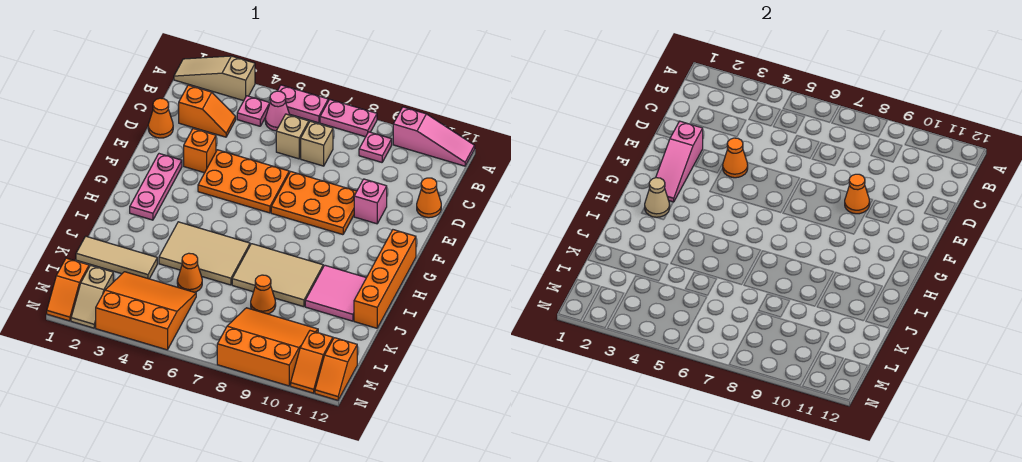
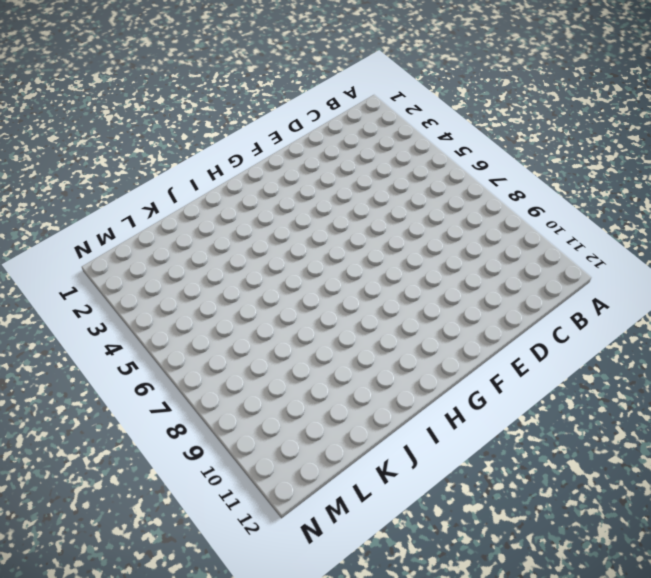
none -> tan slope A1:A3 level 1 top 3
none -> pink plate A5:A6 level 1
none -> pink plate A7:A8 level 1
none -> pink slope A10:A12 level 1 top 10

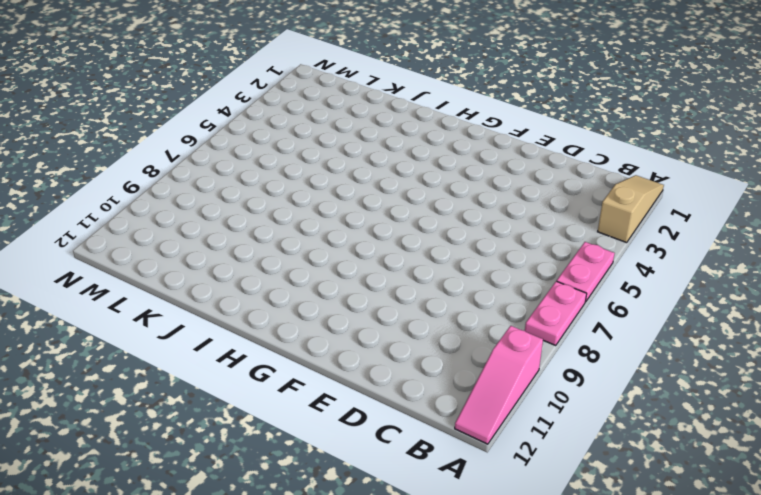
none -> pink plate B4 level 1
none -> pink cone B5 level 1
none -> pink plate B9 level 1
none -> orange slope C2:C3 level 1 top 2

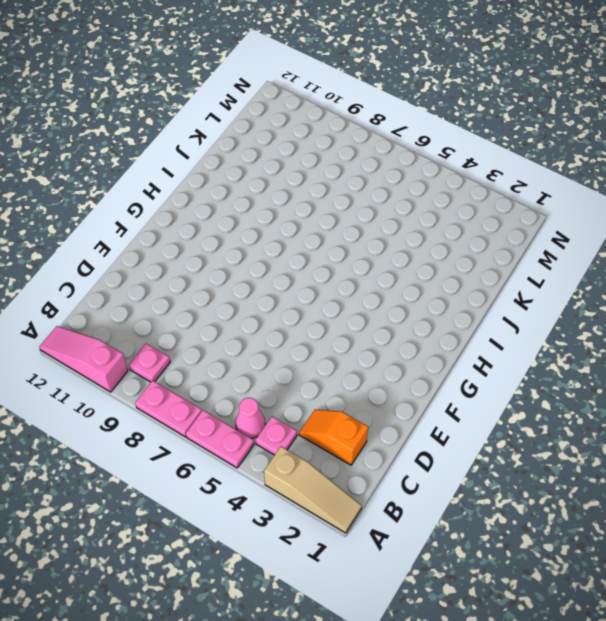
none -> tan brick C6 level 1
none -> tan brick C7 level 1
none -> orange cone D1 level 1
none -> orange cone D12 level 1

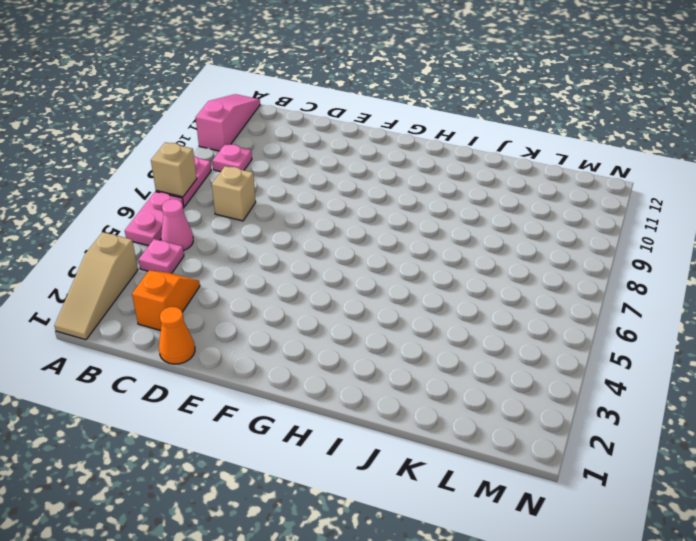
tan brick A7 level 2 -> tan brick C6 level 1
none -> orange cone D12 level 1
none -> orange brick E3 level 1
none -> orange plate E4:F6 level 1
none -> orange plate E7:F9 level 1

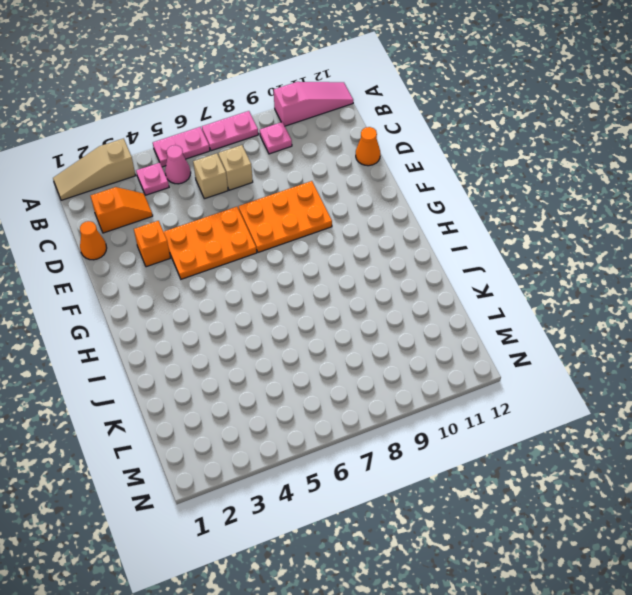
none -> pink brick E10 level 1
none -> pink plate F2:H2 level 1
none -> orange brick G12:J12 level 1
none -> tan tile I4:J6 level 1

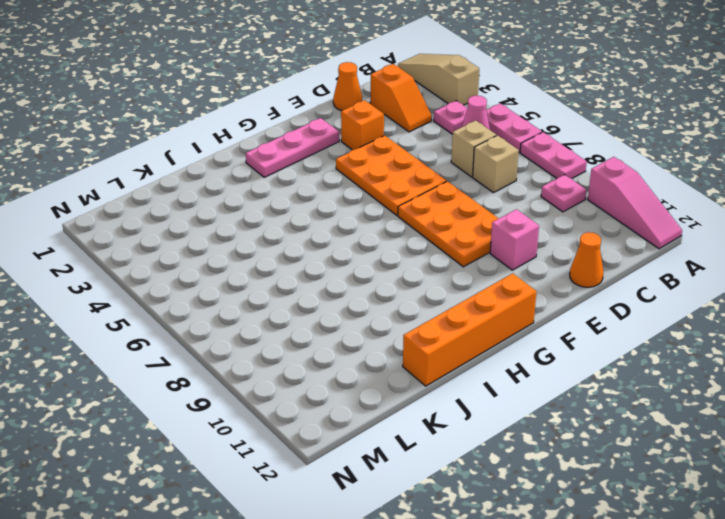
none -> tan tile I4:J6 level 1
none -> tan tile I7:J9 level 1
none -> pink tile I10:J11 level 1
none -> tan tile K1:K3 level 1

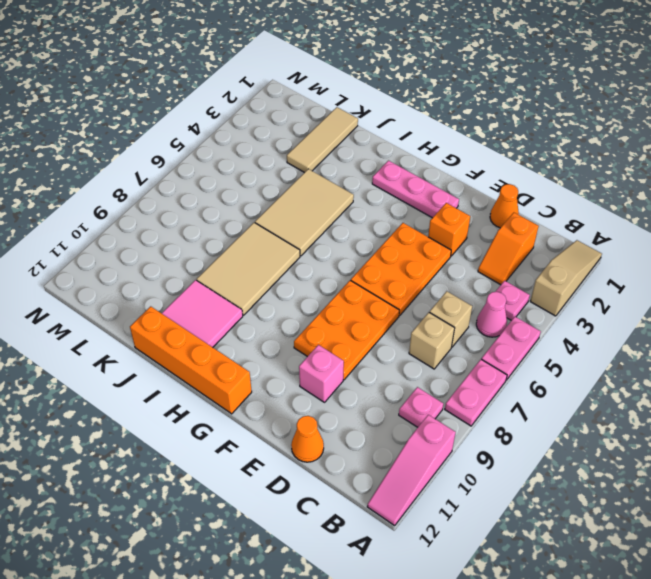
none -> orange cone K5 level 1
none -> orange cone K8 level 1
none -> orange slope L3:N5 level 1 top N
none -> orange slope L8:N10 level 1 top N

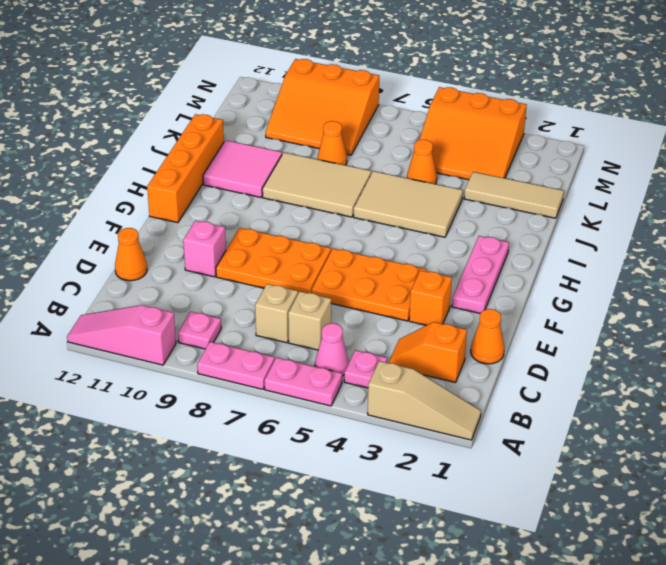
none -> orange slope M1:N1 level 1 top M
none -> tan slope M2:N2 level 1 top M
none -> orange slope M11:N11 level 1 top M
none -> orange slope M12:N12 level 1 top M

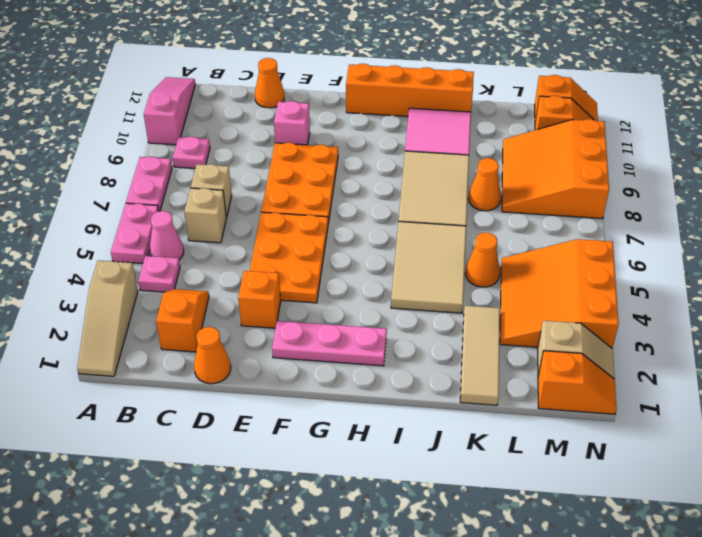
none -> pink slope E2:G2 level 2 top E
none -> orange cone E4 level 2
none -> orange cone E9 level 2
none -> tan cone H2 level 2

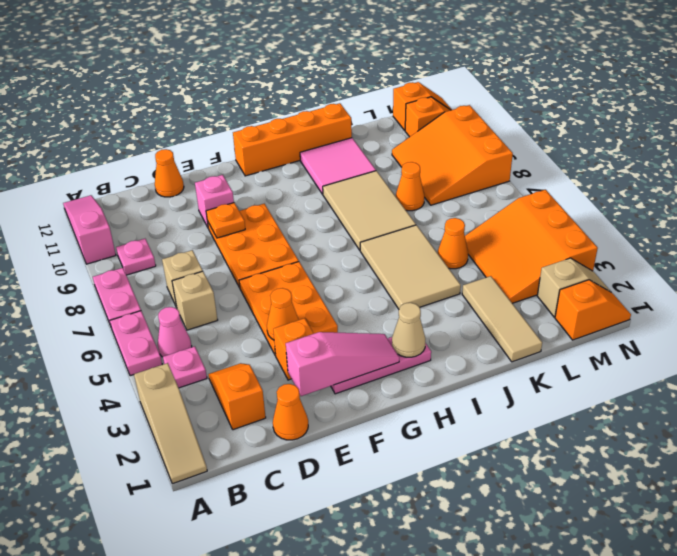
orange plate E9 level 2 -> orange cone E9 level 2

